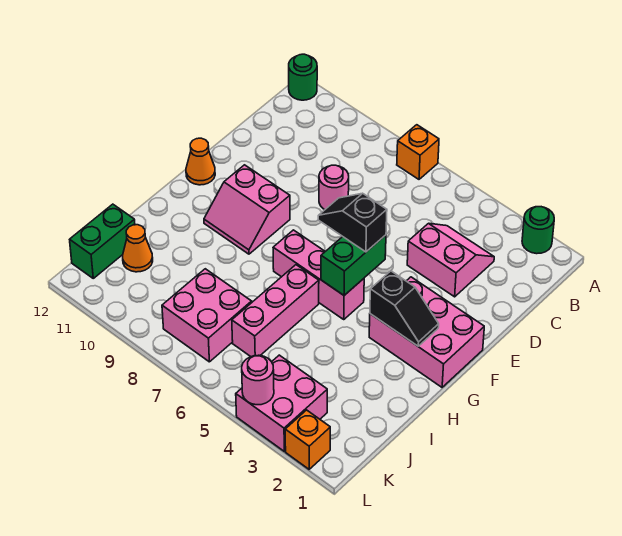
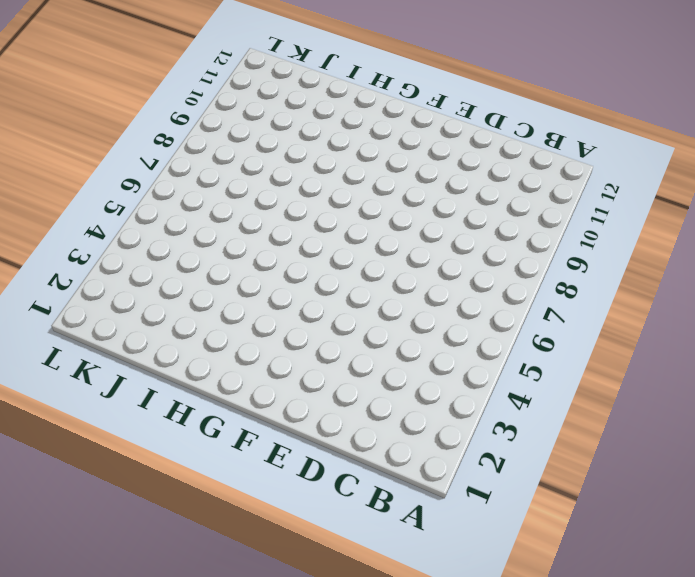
none -> green round brick A2 level 1
none -> orange brick A7 level 1
none -> green round brick A12 level 1

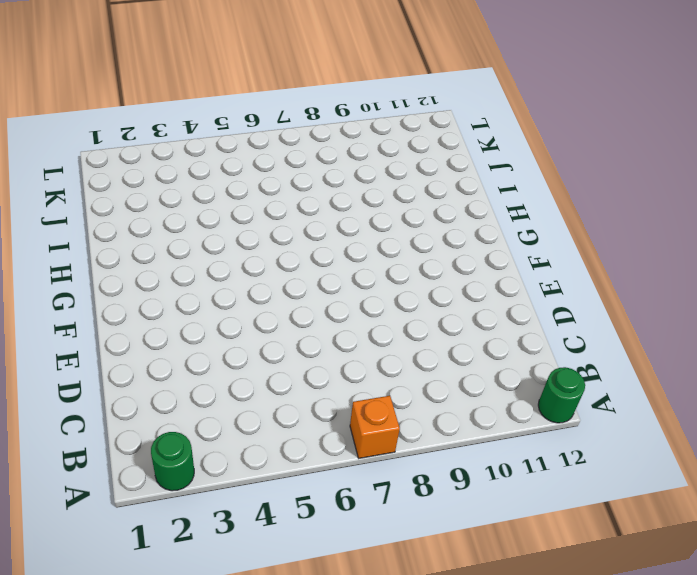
none -> pink slope C3:D4 level 1 top D
none -> pink round brick D8 level 1
none -> pink brick F1:G3 level 1

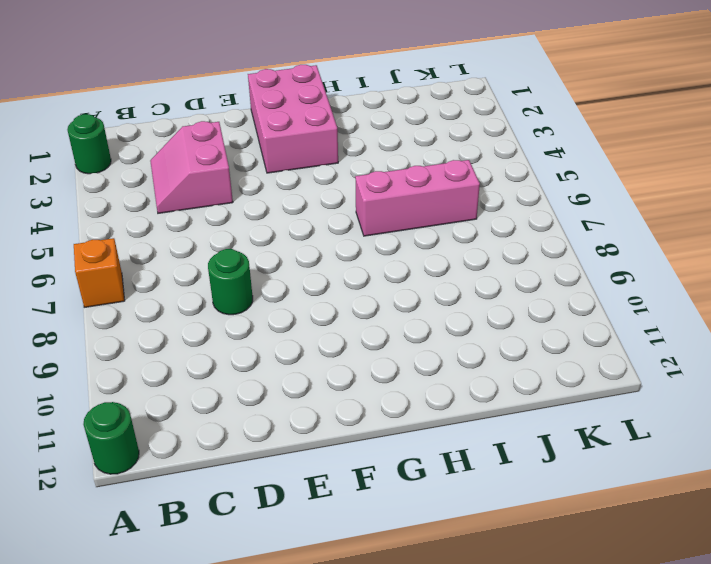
green round brick D8 level 1 -> pink round brick D8 level 1
none -> pink slope F9:G10 level 1 top F
none -> orange cone F12 level 1
none -> pink brick G5:G7 level 1

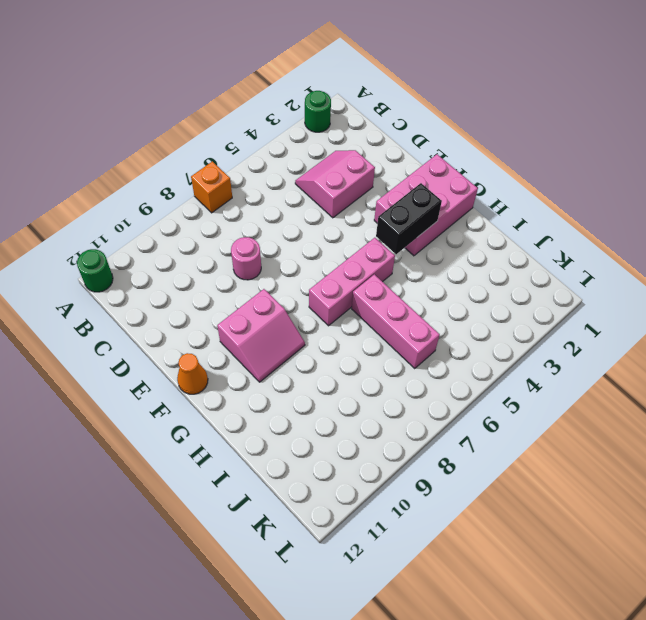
black brick G3:G4 level 2 -> black slope G2:G3 level 2 top 3
none -> pink brick J7:K8 level 1
none -> orange cone J11 level 1
none -> green brick J12:K12 level 1

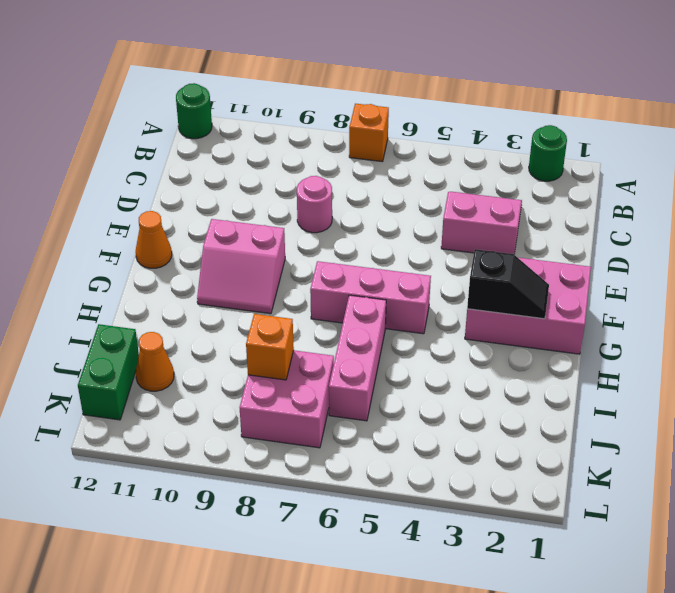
orange brick J8 level 2 -> orange brick L2 level 1
none -> pink brick K3:L4 level 1
none -> green brick F5:G5 level 2
none -> pink round brick L4 level 2

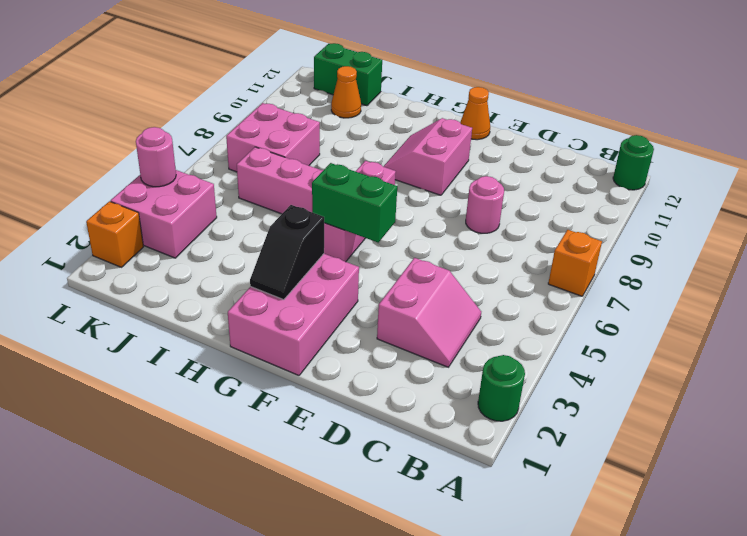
none -> black slope F5:F6 level 3 top 5

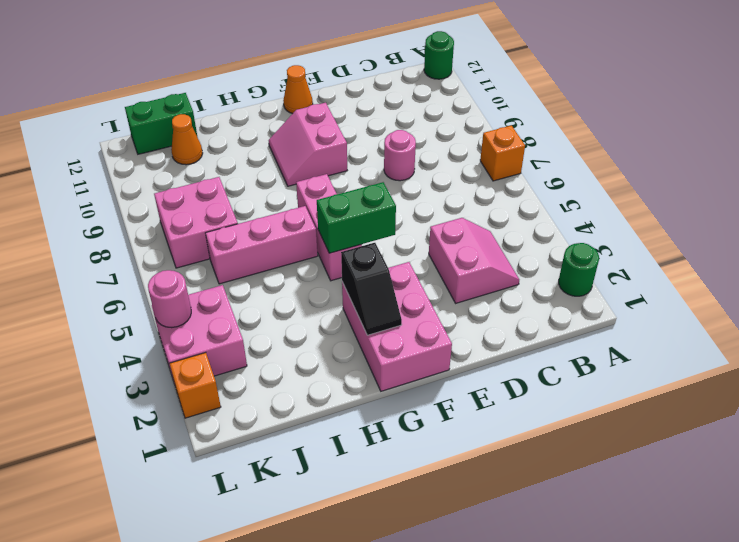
none -> black slope F5:F6 level 3 top 5

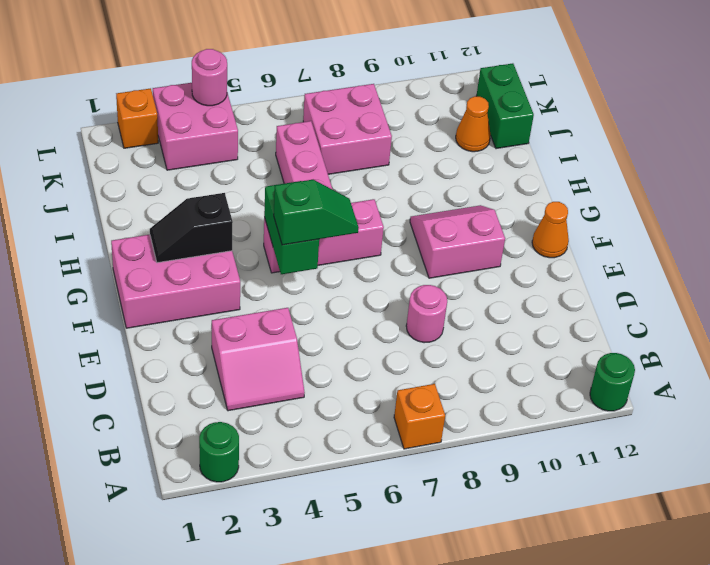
green slope F5:F6 level 3 top 5 -> black slope F5:F6 level 3 top 5

